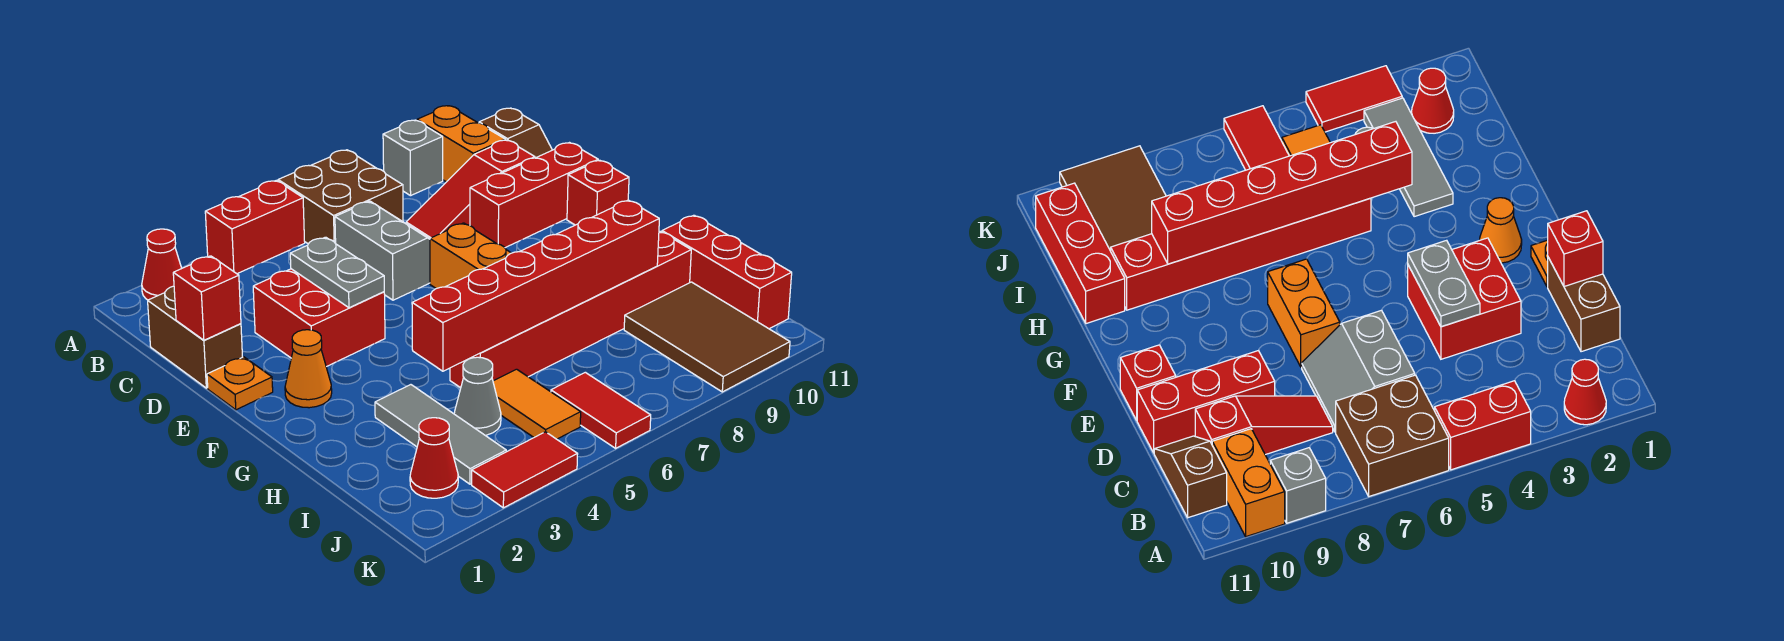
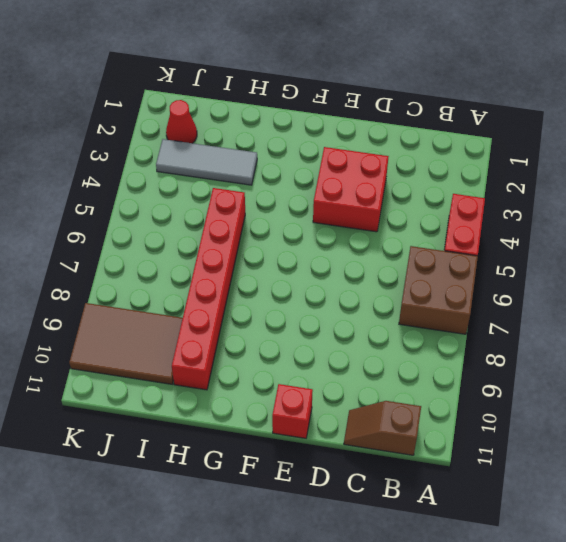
none -> red cone A2 level 1
none -> grey brick A9 level 1
none -> orange brick A10:B10 level 1

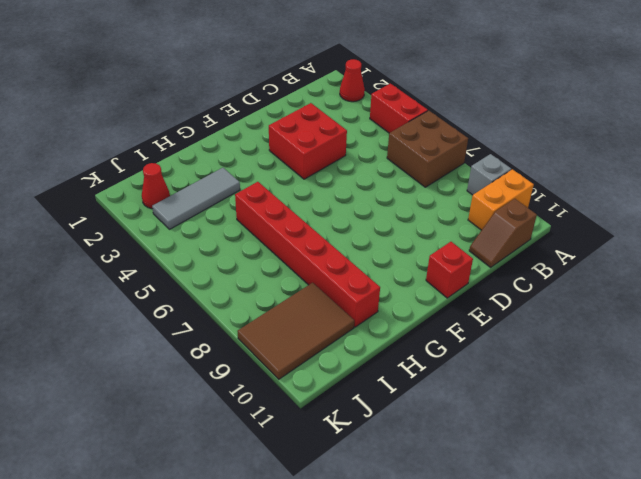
none -> brown brick C1:D1 level 1
none -> grey slope C6:D7 level 1 top 6
none -> red slope C8:C10 level 1 top 10

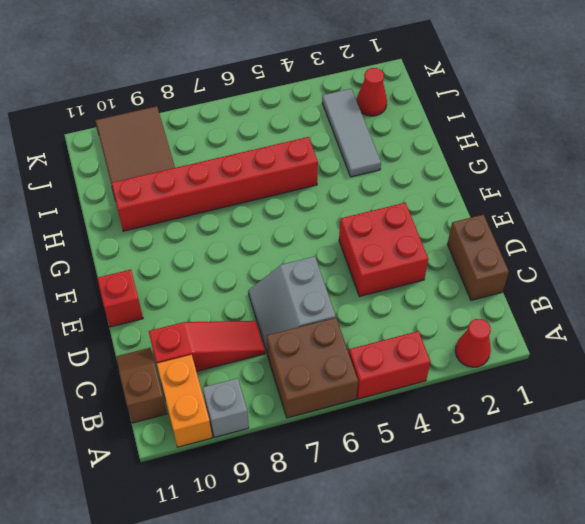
none -> red brick D9:D11 level 1
none -> orange plate E1 level 1
none -> orange brick E7:F7 level 1

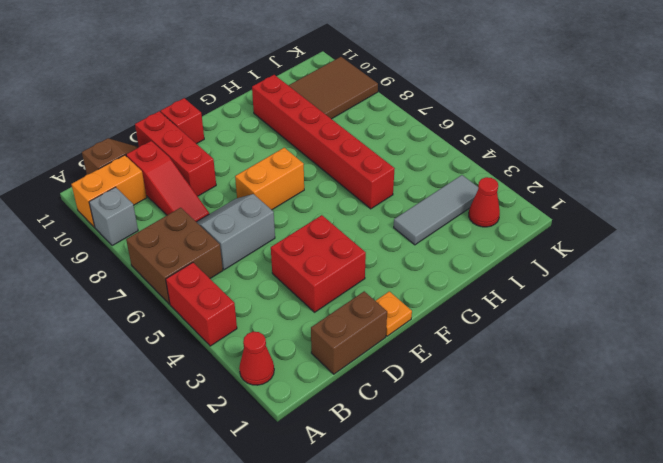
none -> orange cone F2 level 1
none -> red brick H11:J11 level 1
none -> grey cone I4 level 1

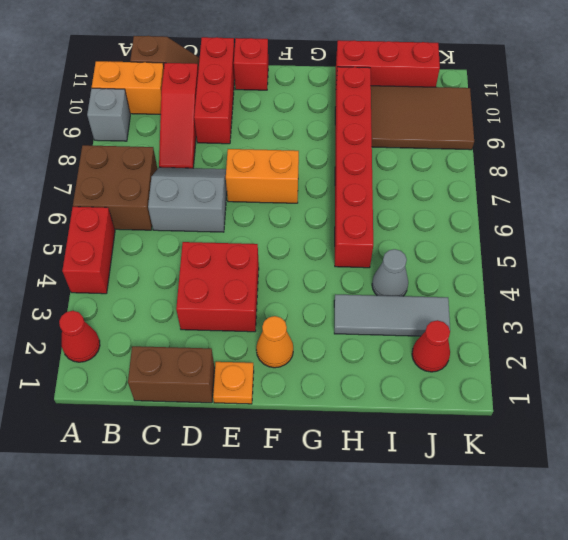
none -> orange tile I5:J5 level 1
none -> red tile J6:K6 level 1
none -> red tile K3:K4 level 1

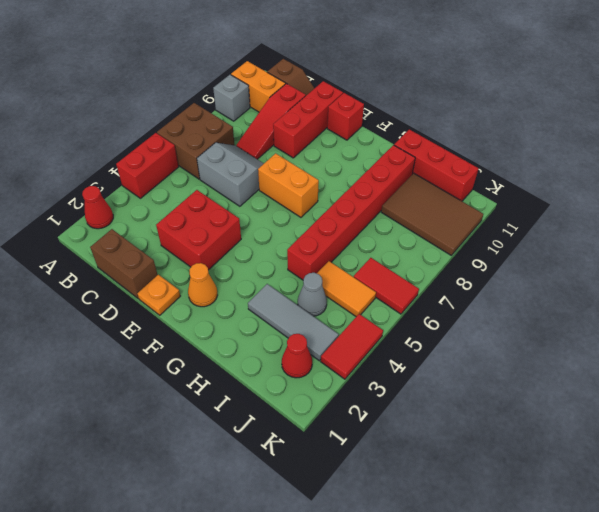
none -> red brick D1 level 2
none -> grey plate D4:E4 level 2
none -> red brick H4:H9 level 2

